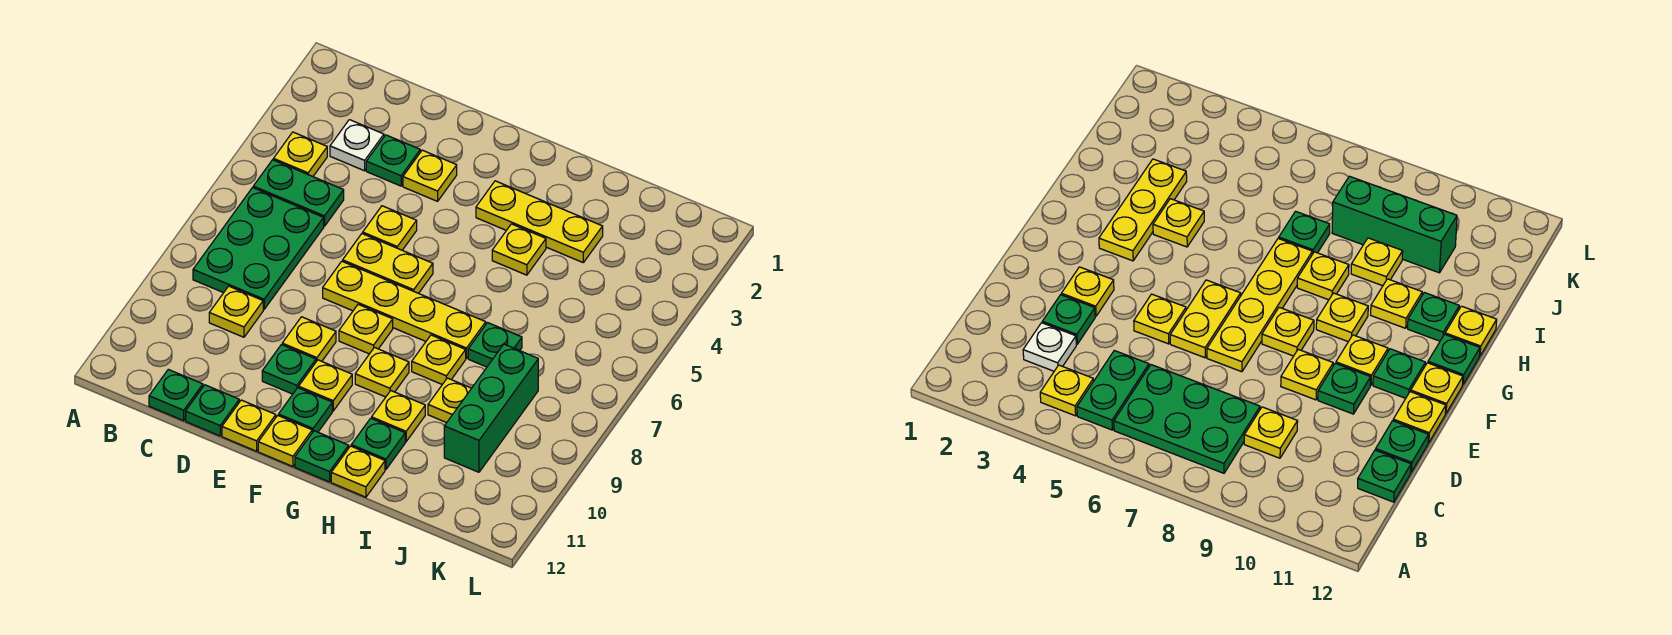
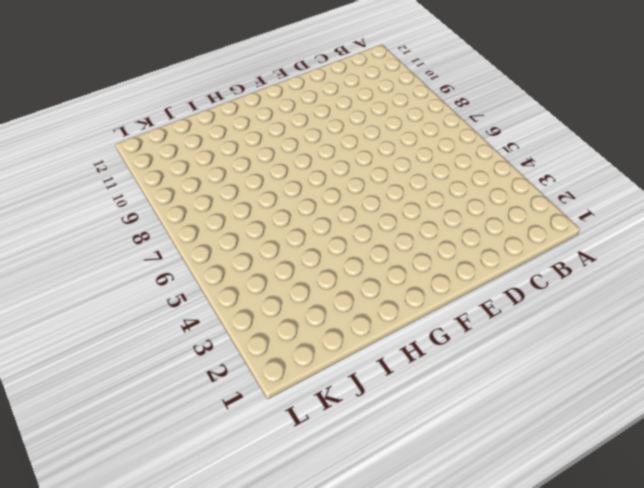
none -> yellow plate B4 level 1
none -> green plate B5:C5 level 1
none -> green plate B6:C8 level 1
none -> white plate C3 level 1

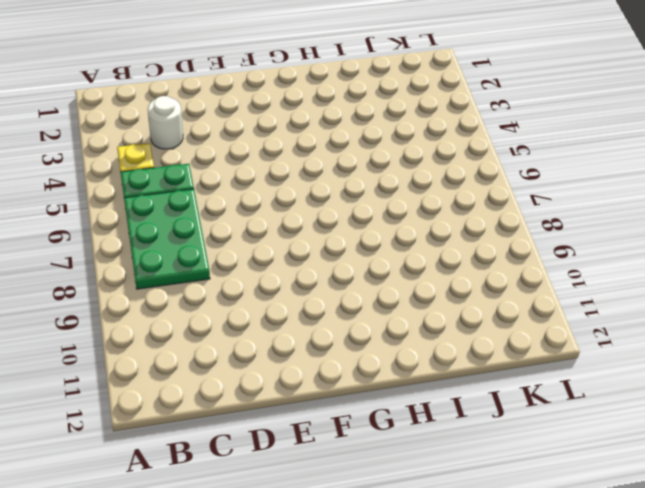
white round brick C3 level 1 -> white plate C3 level 1
none -> yellow plate C9 level 1
none -> green plate C12 level 1
none -> green plate D3 level 1
none -> green plate D12 level 1

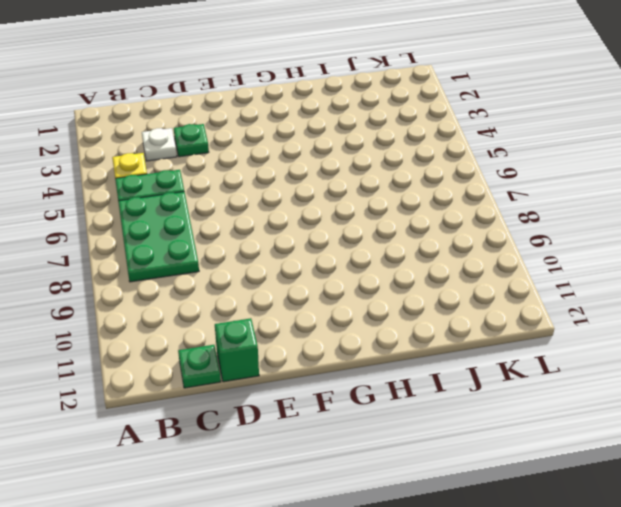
green brick D12 level 1 -> green plate D12 level 1
none -> yellow plate C9 level 1
none -> yellow plate E3 level 1
none -> yellow plate E5 level 1
none -> yellow plate E6:F6 level 1

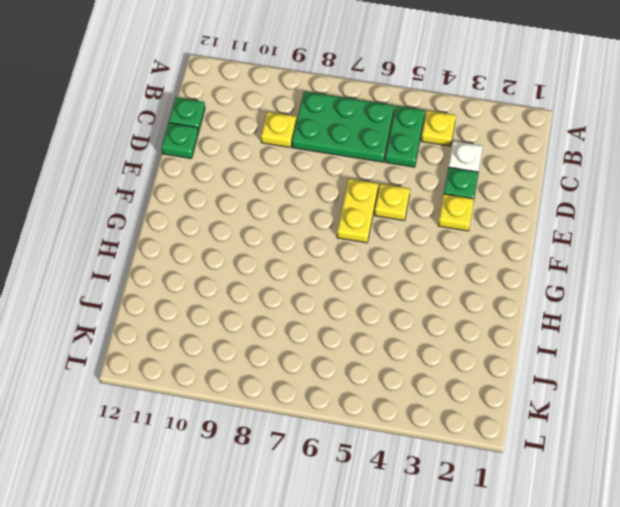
none -> yellow plate E7:H7 level 1
none -> yellow plate E9 level 1
none -> green plate E10 level 1
none -> yellow plate E12 level 1

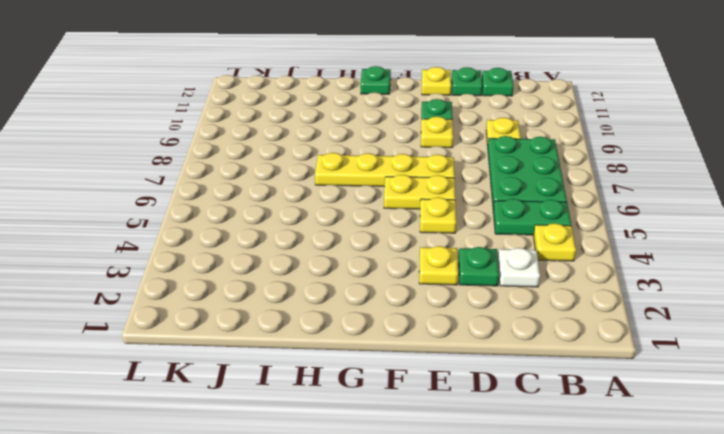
none -> yellow plate F8 level 1
none -> yellow plate F10 level 1
none -> green plate F11 level 1
none -> yellow plate F12 level 1

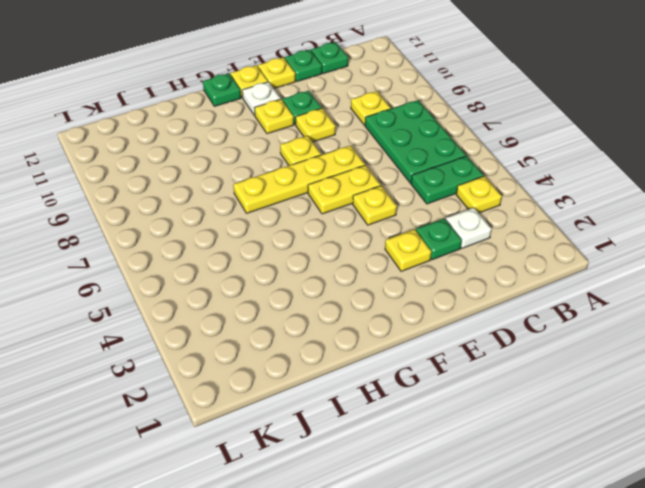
white plate F11 level 1 -> green plate F11 level 1
none -> yellow plate G3:I3 level 1
none -> yellow plate G9 level 1
none -> yellow plate H4 level 1
none -> yellow plate H8 level 1

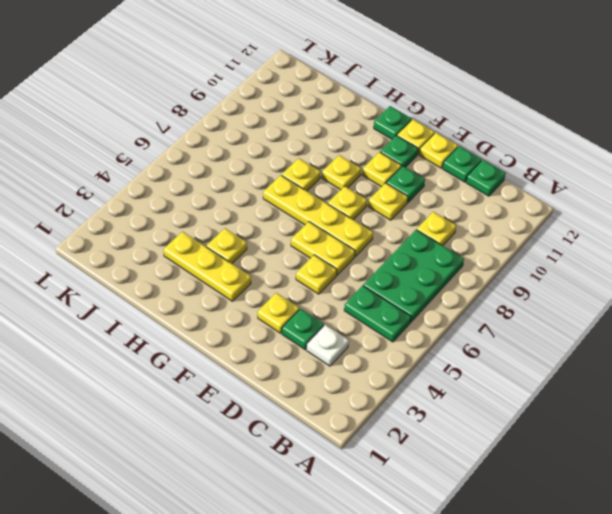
none -> yellow plate B4 level 1
none -> yellow plate H10 level 1
none -> green plate H11 level 1
none -> yellow plate H12 level 1

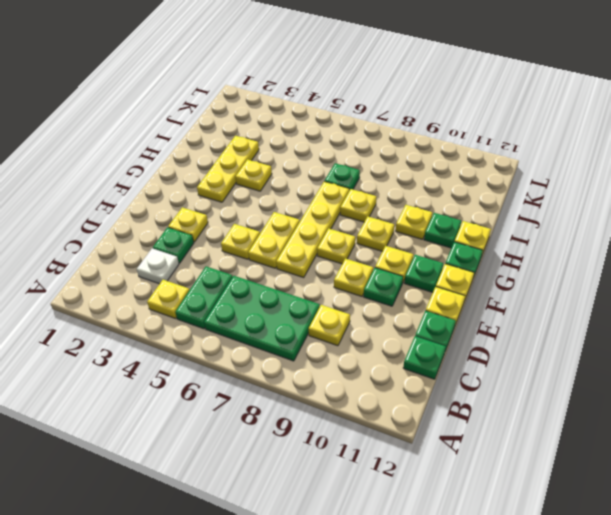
none -> yellow plate I9 level 1
none -> green brick J8:J10 level 1

